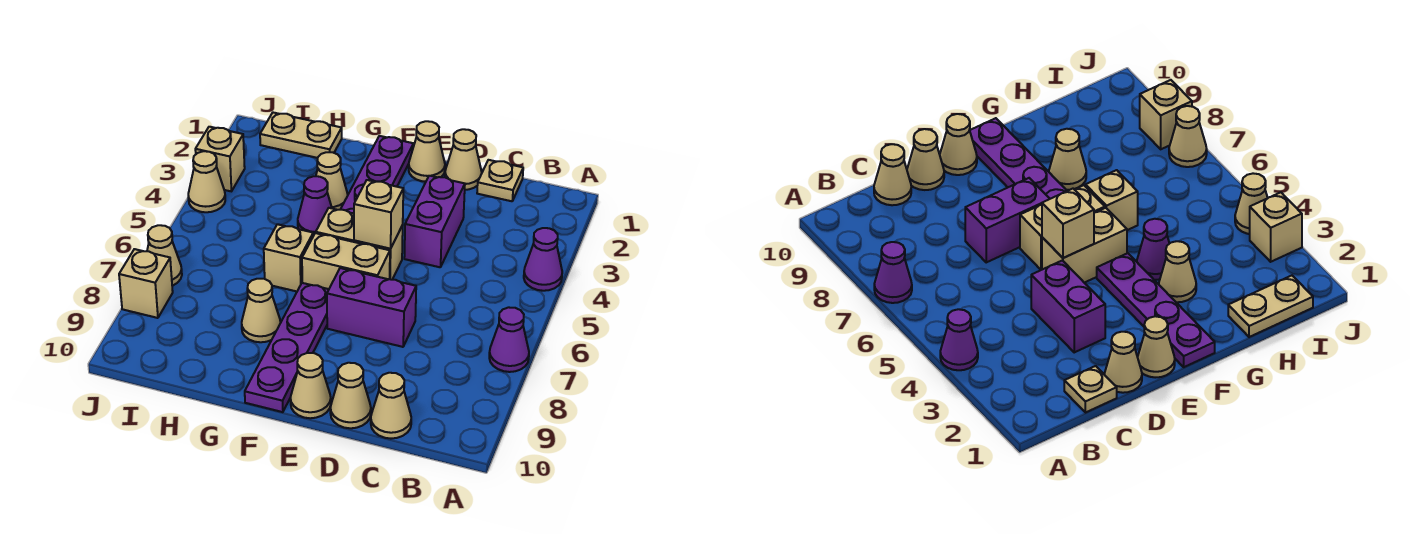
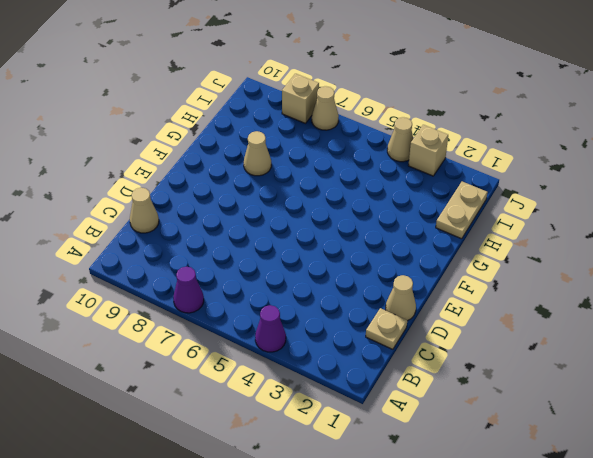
none -> purple brick D3:D4 level 1
none -> purple brick D7:E7 level 1
none -> tan cone D10 level 1

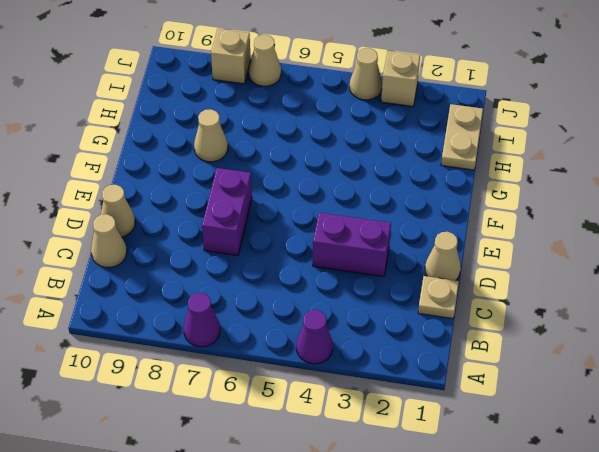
none -> tan cone E1 level 1
none -> tan brick E5:F5 level 1
none -> tan brick E6:F6 level 1

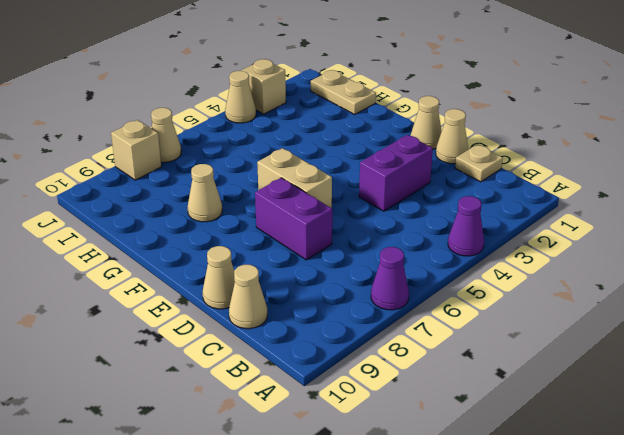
none -> tan brick E5:F5 level 1
none -> tan cone E10 level 1
none -> purple plate F1:F4 level 1

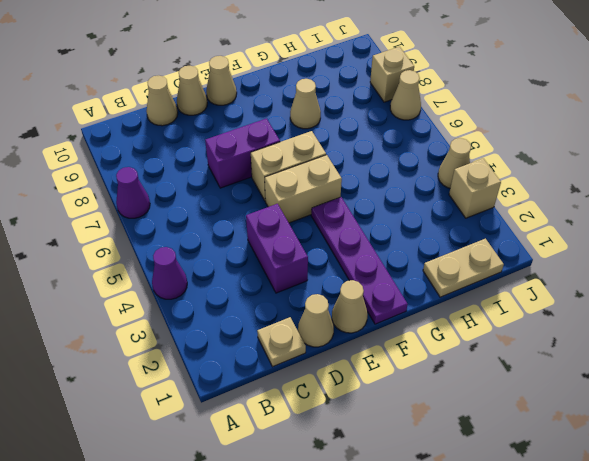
none -> purple plate F7:F10 level 1
none -> tan cone G3 level 1
none -> purple cone G4 level 1

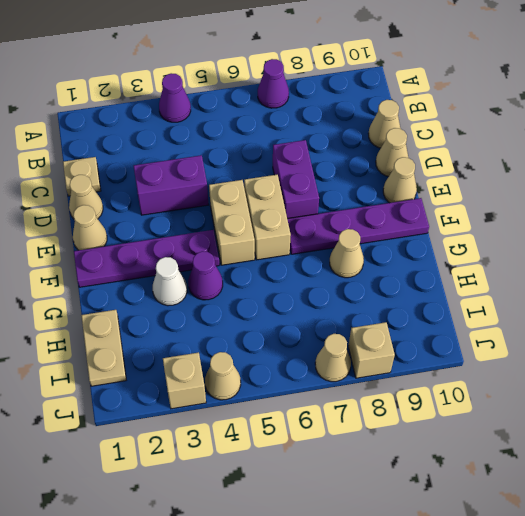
white cone G3 level 1 -> tan cone G3 level 1
none -> tan brick G6 level 1
none -> tan brick E5 level 2

